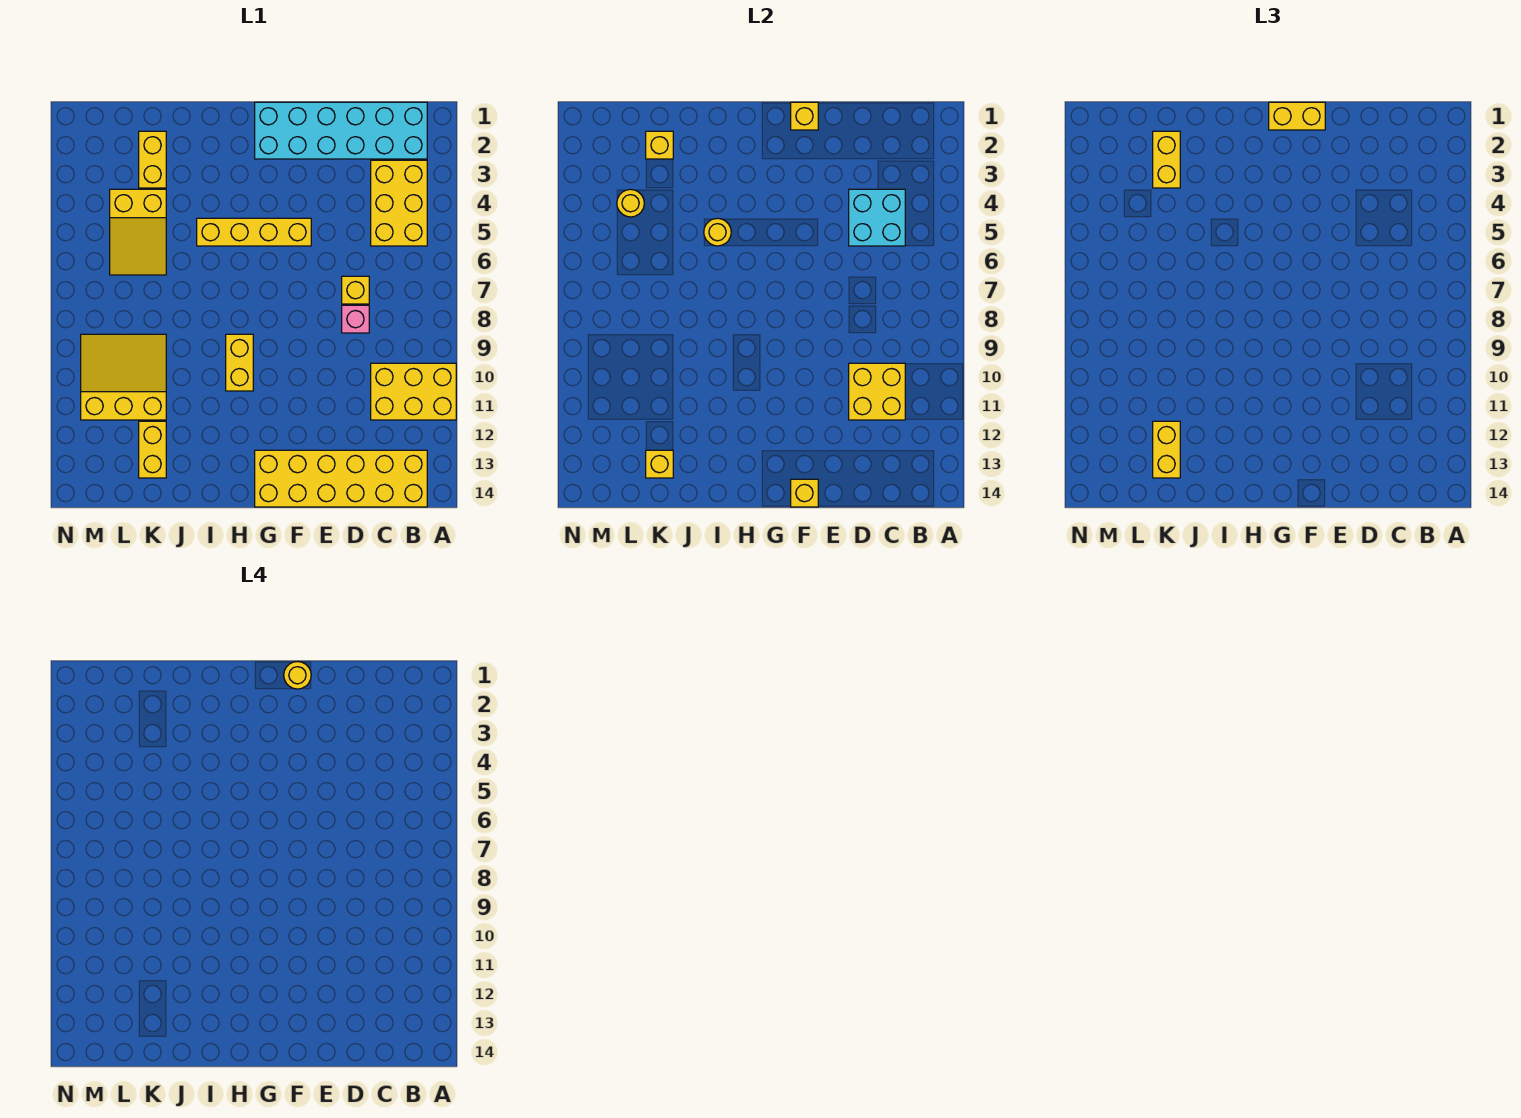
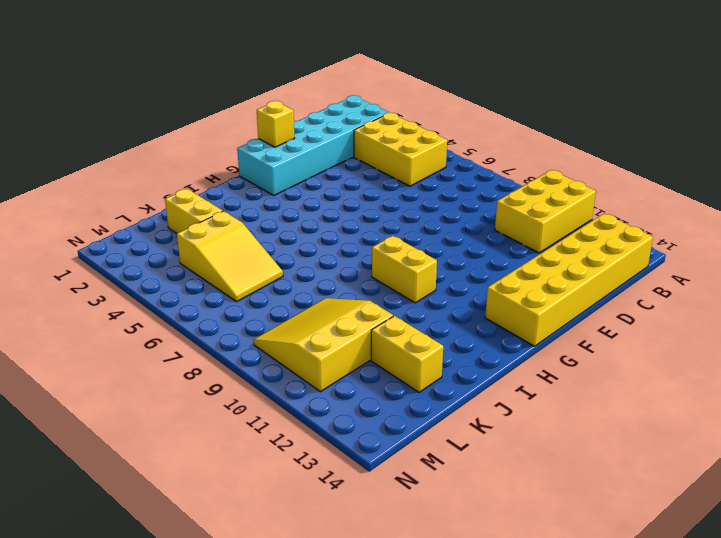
none -> yellow brick D7 level 1
none -> pink brick D8 level 1
none -> yellow brick F5:I5 level 1

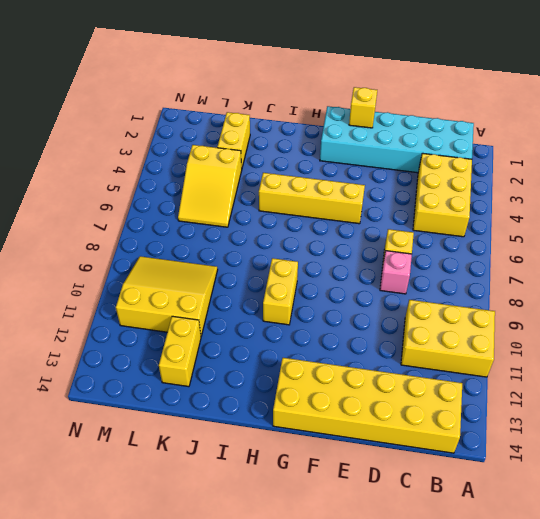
none -> cyan brick C4:D5 level 2
none -> yellow brick C10:D11 level 2
none -> yellow brick F14 level 2

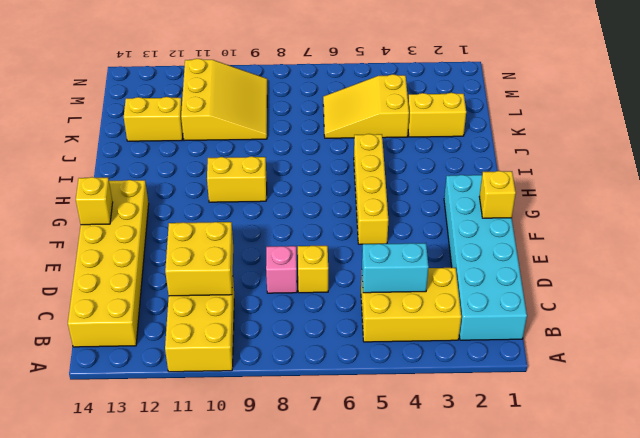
cyan brick C4:C5 level 2 -> cyan brick C4:D5 level 2
none -> yellow round brick I5 level 2
none -> yellow brick K2 level 2
none -> yellow brick K13 level 2

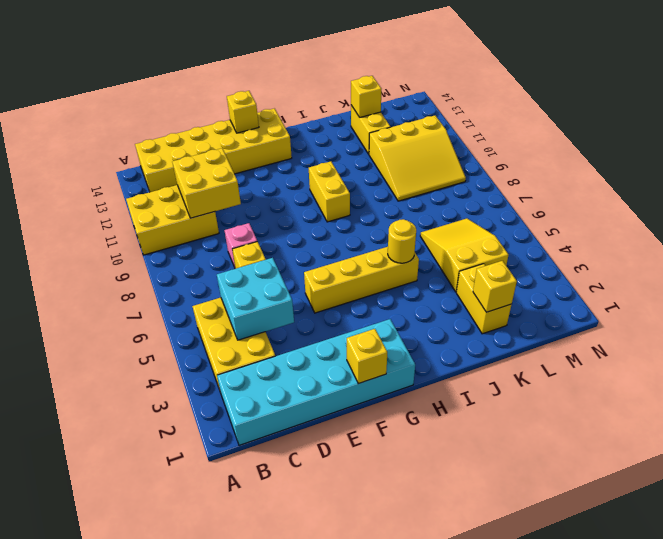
none -> yellow round brick L4 level 2
none -> yellow brick F1:G1 level 3
none -> yellow brick K2:K3 level 3

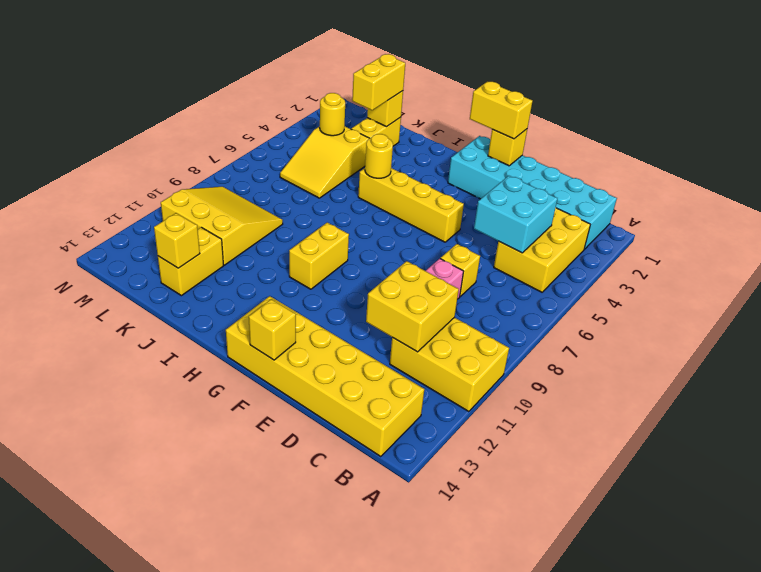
none -> yellow brick K12:K13 level 3
none -> yellow round brick F1 level 4

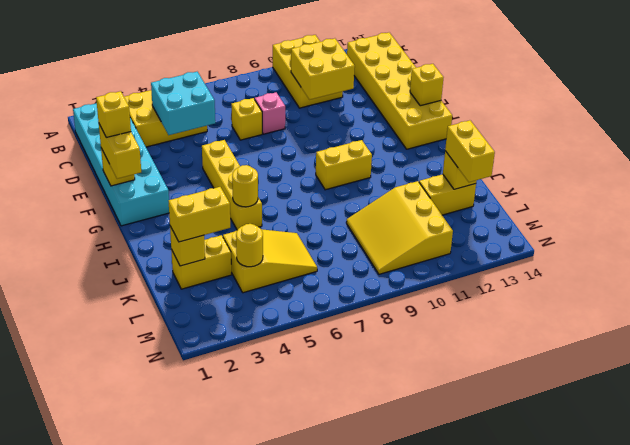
yellow brick F1 level 4 -> yellow round brick F1 level 4
yellow brick K13:L13 level 3 -> yellow brick K12:K13 level 3

